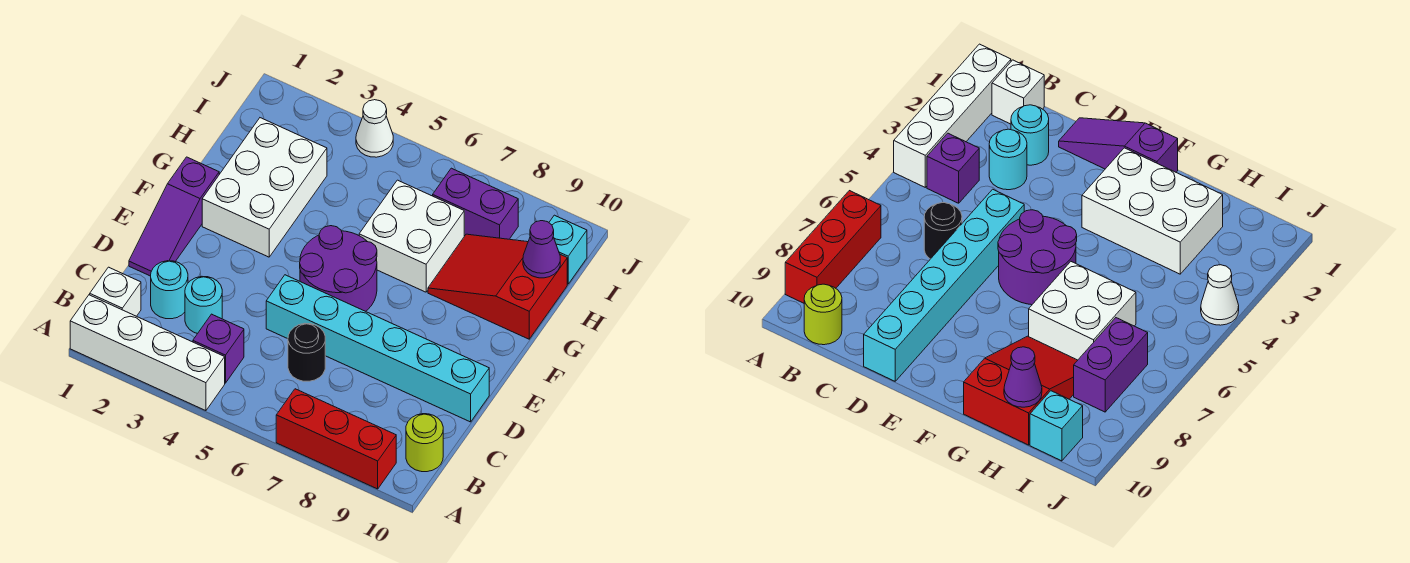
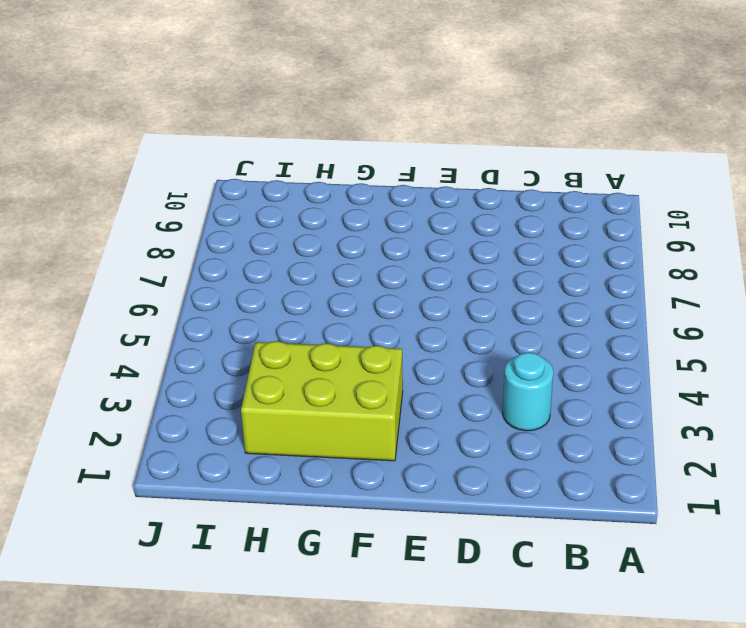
lime brick F2:H3 level 1 -> white brick F2:H3 level 1
none -> white brick A1:A4 level 1
none -> red brick A7:A9 level 1
none -> white brick B1 level 1

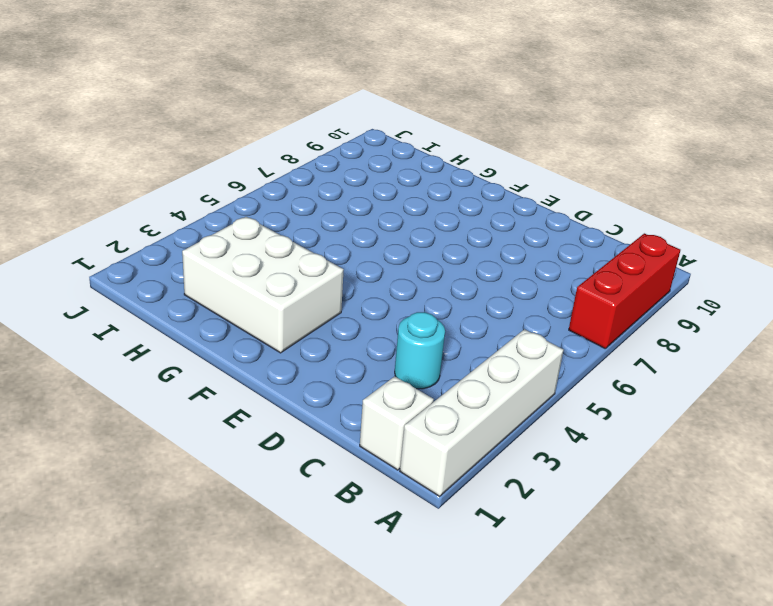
none -> purple brick B4 level 1
none -> lime round brick B10 level 1
none -> cyan round brick C2 level 1

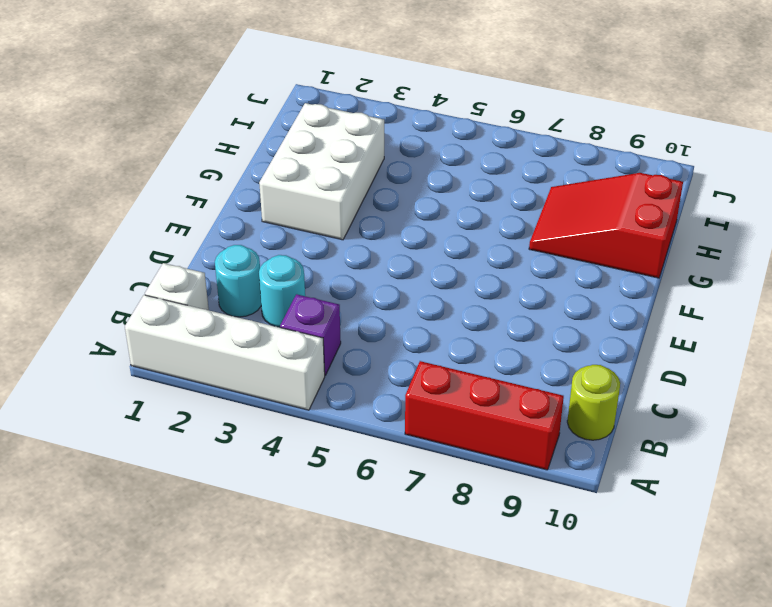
none -> black round brick C6 level 1
none -> purple slope D1:F1 level 1 top F
none -> cyan brick D5:D10 level 1

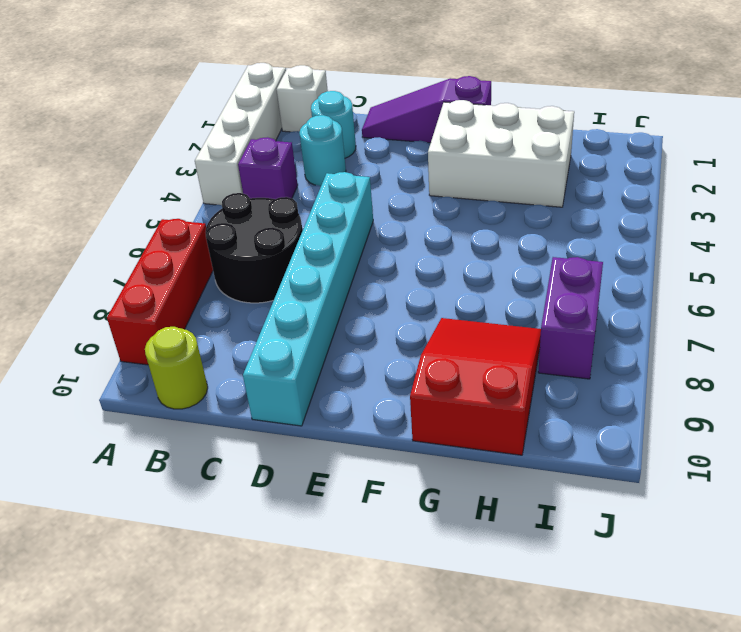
black round brick B6:C7 level 1 -> black round brick C6 level 1
none -> purple round brick E5:F6 level 1
none -> white brick G6:H7 level 1
none -> cyan brick I10 level 1

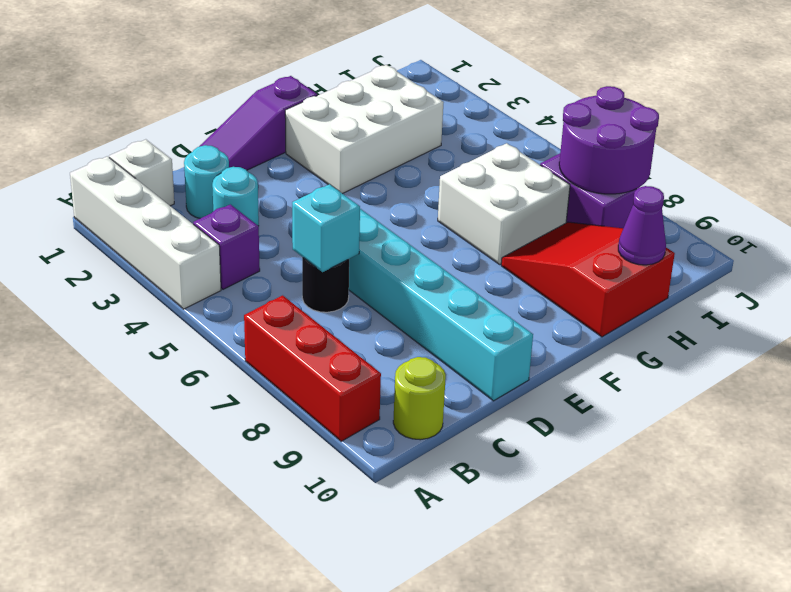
cyan brick C6 level 2 -> cyan brick I10 level 1
purple round brick I7:J8 level 2 -> purple round brick E5:F6 level 1
none -> white cone J4 level 1

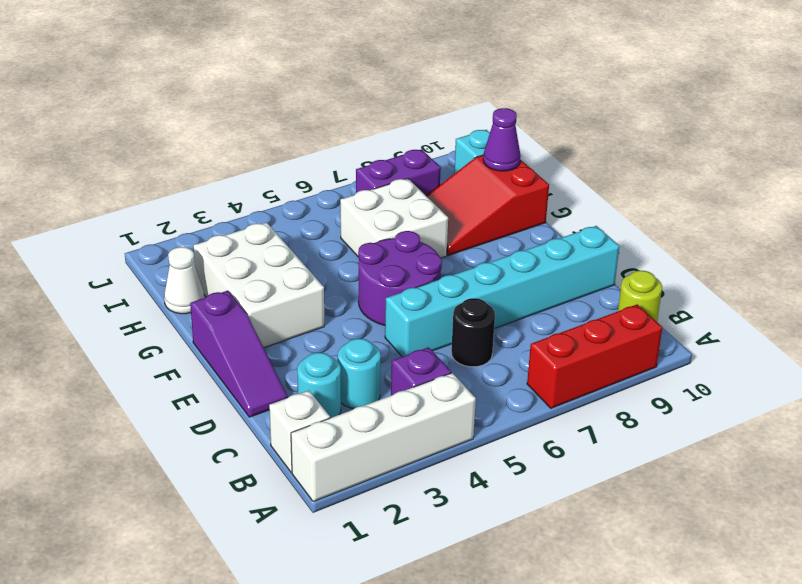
white cone H1 level 1 -> white cone J4 level 1

